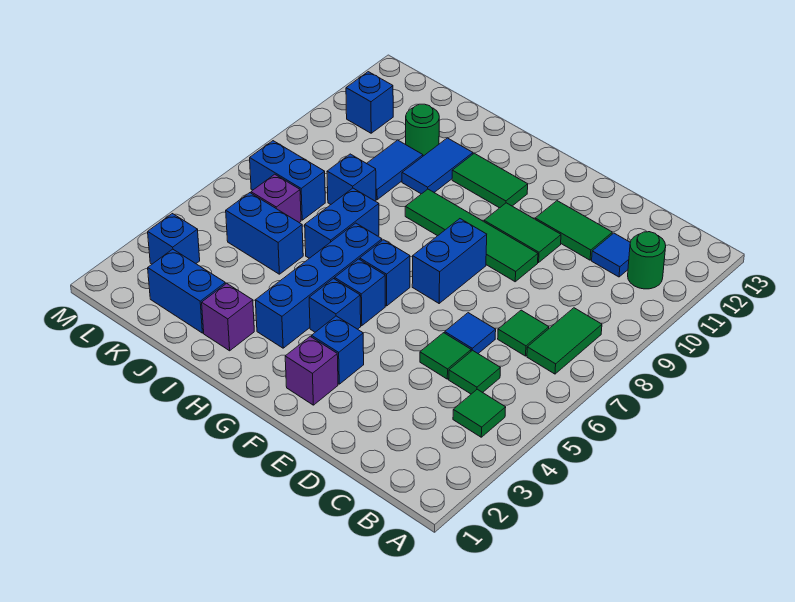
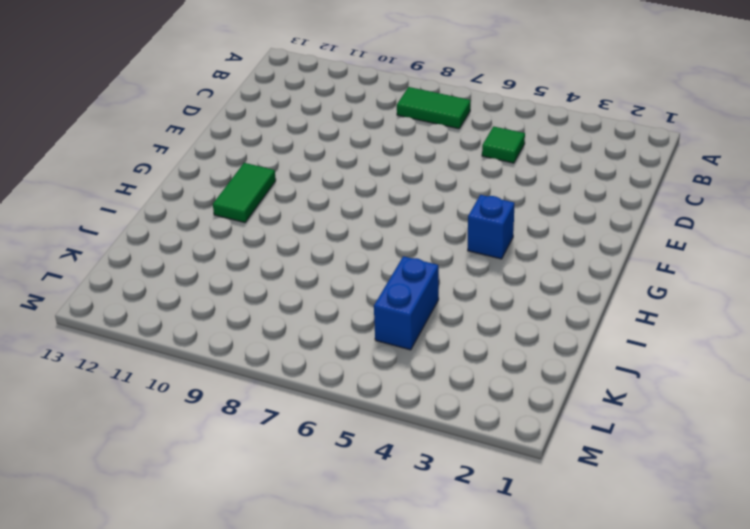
none -> green tile B4 level 1
none -> green round brick B11 level 1
none -> green tile C7 level 1
none -> blue tile C11 level 1

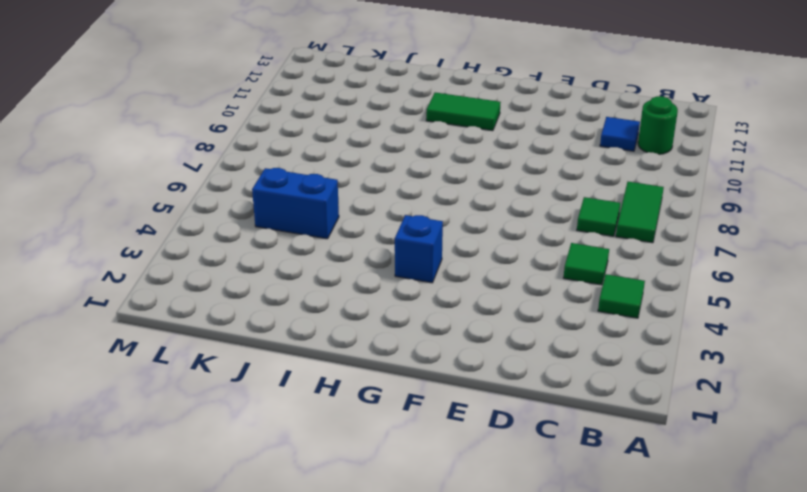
none -> green tile D5 level 1
none -> blue tile D6 level 1
none -> green tile D11:E11 level 1
none -> green tile E9:H9 level 1

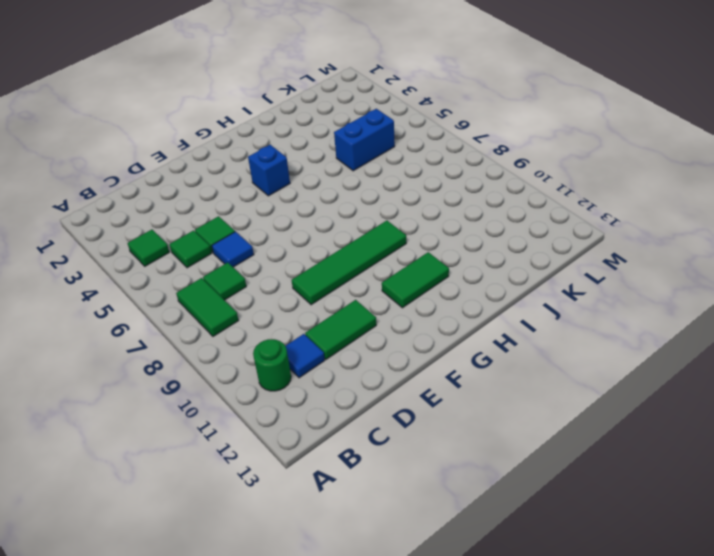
none -> green tile E10:F10 level 1
none -> purple brick F2 level 1
none -> blue brick F3 level 1
none -> blue brick F7:F8 level 1

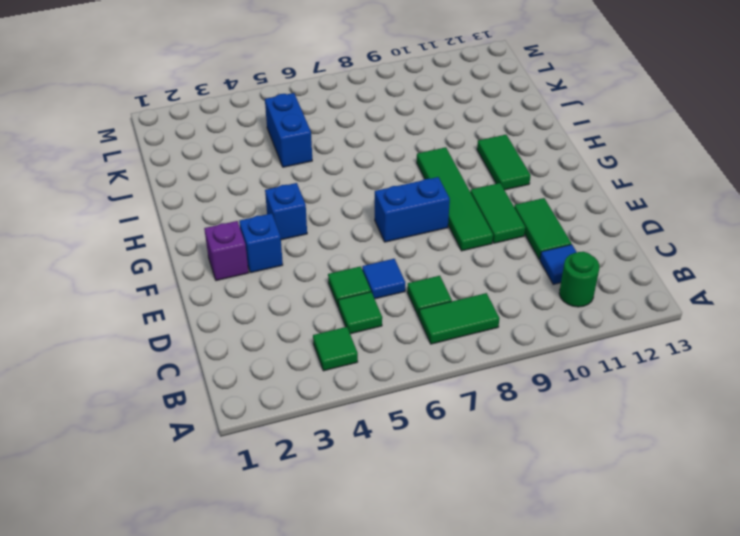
none -> blue brick G5 level 1
none -> blue brick G6 level 1
none -> blue brick H3:H6 level 1
none -> purple brick I2 level 1

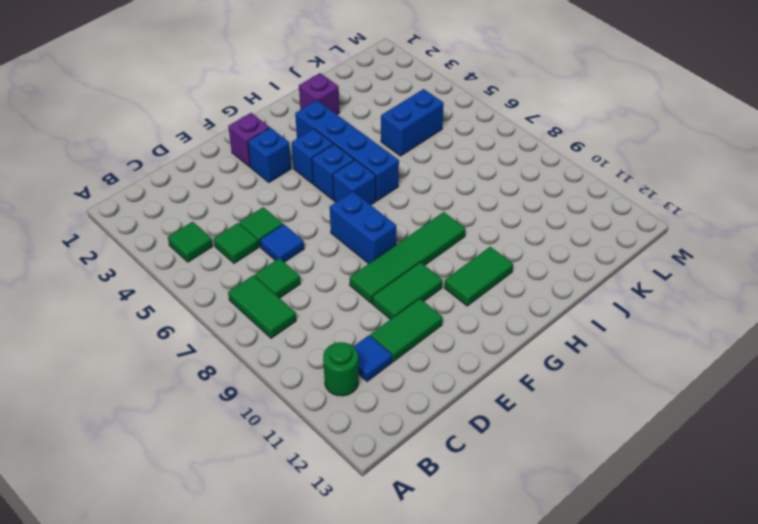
none -> blue brick I6:I7 level 1
none -> blue tile I10:I11 level 1
none -> blue brick J2:K2 level 1
none -> blue brick J8 level 1

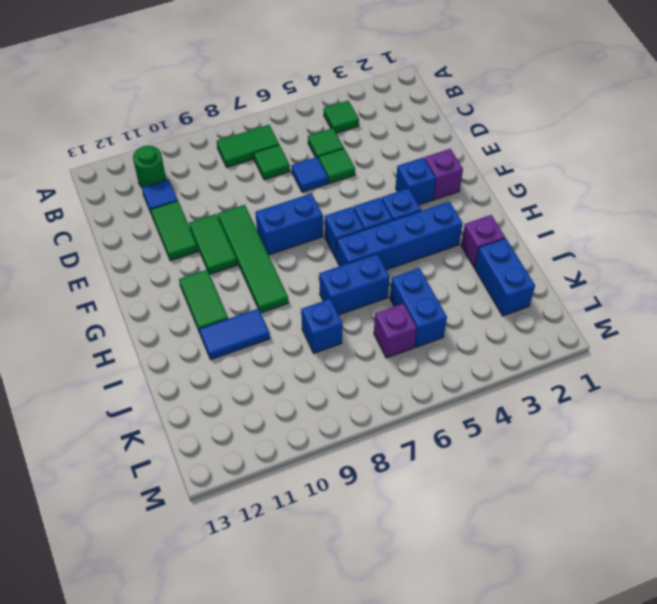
none -> blue tile J9:J10 level 1
none -> green round brick J11 level 1
none -> blue brick K7:L7 level 1
none -> blue brick L3 level 1

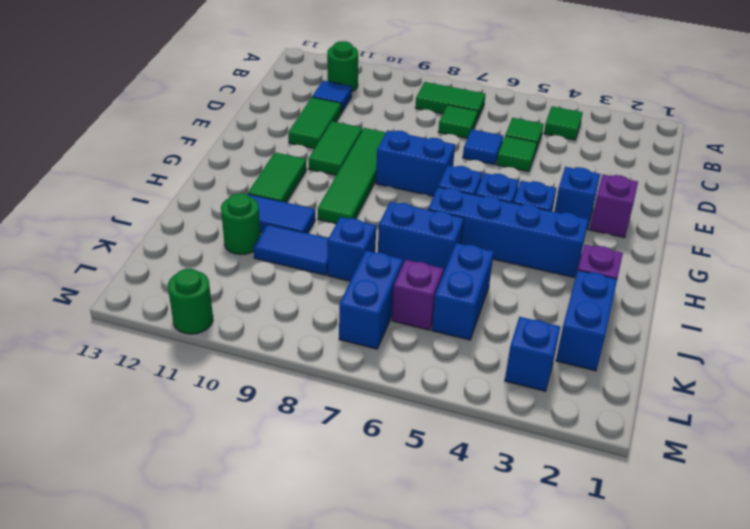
green round brick M11 level 1 -> none
none -> blue brick L11 level 1

